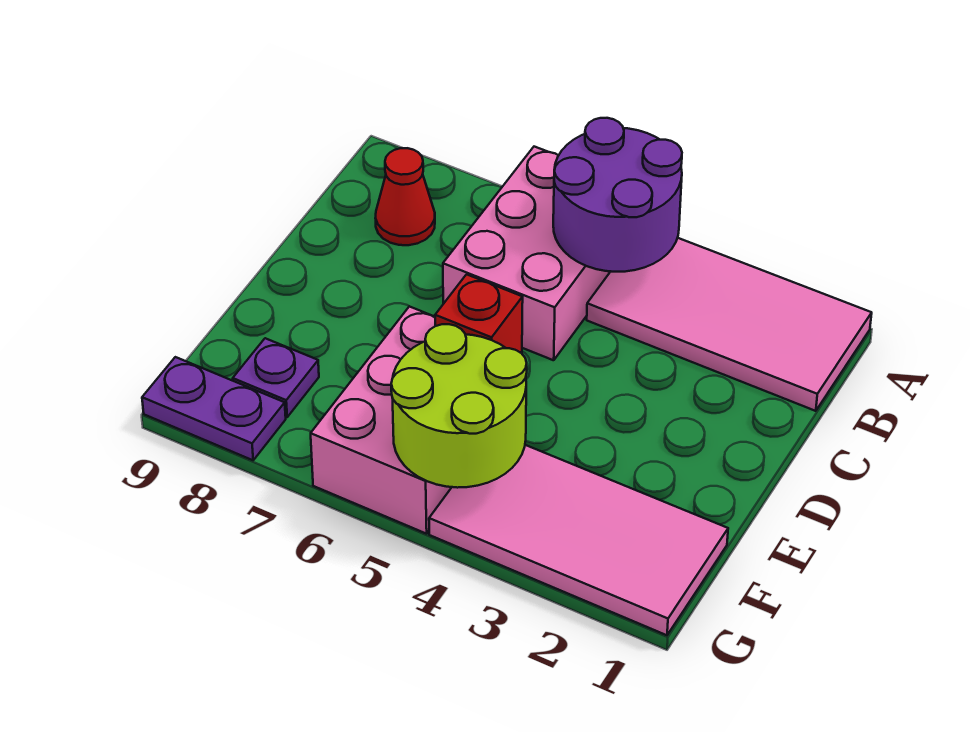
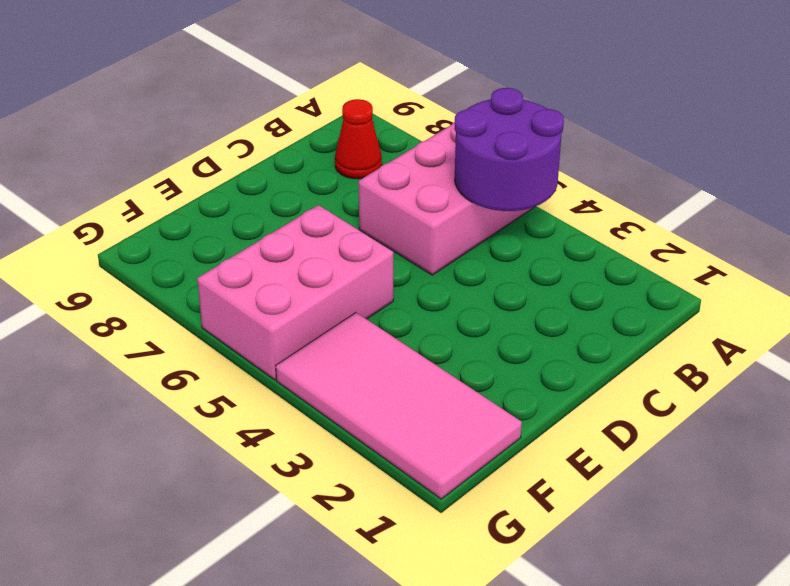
none -> pink tile A1:B4 level 1
none -> purple plate F8 level 1

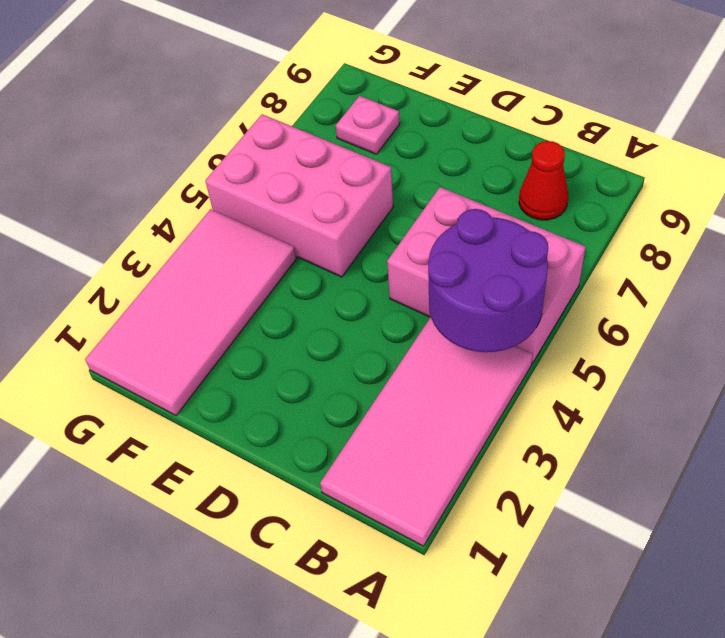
pink plate F8 level 1 -> purple plate F8 level 1
none -> purple plate G8:G9 level 1
none -> red brick E5 level 2

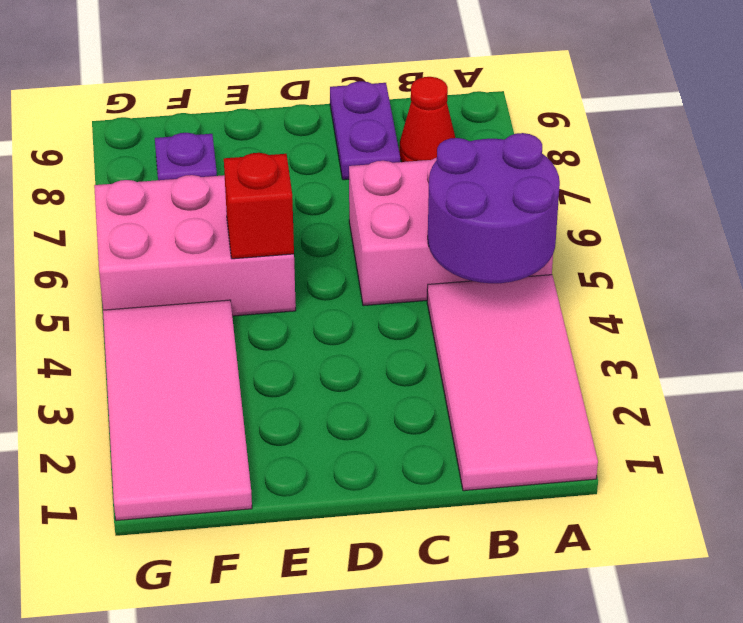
purple plate C8:C9 level 1 -> purple plate G8:G9 level 1
none -> lime round brick F4:G5 level 2

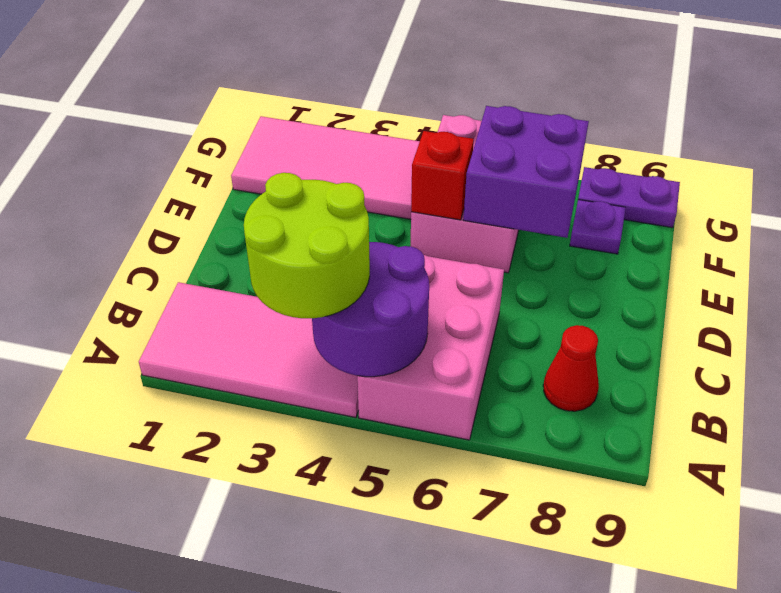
lime round brick A3:B4 level 3 -> lime round brick F4:G5 level 2
purple brick E6:F7 level 2 -> none

